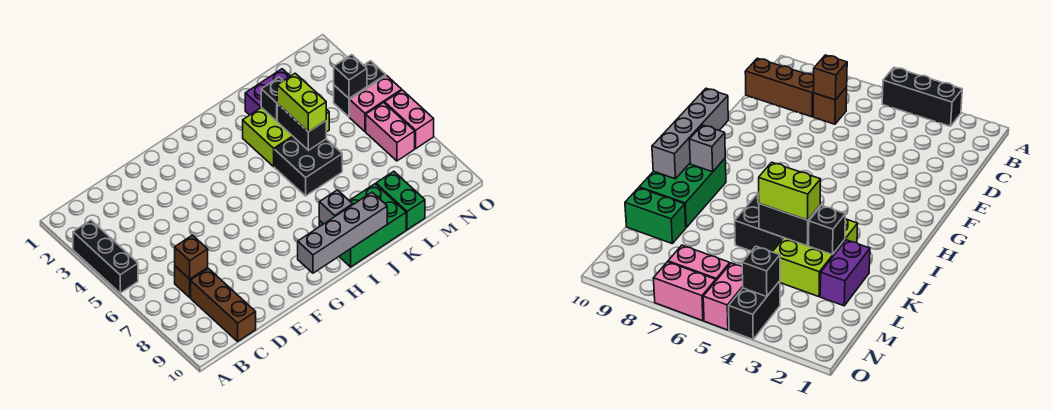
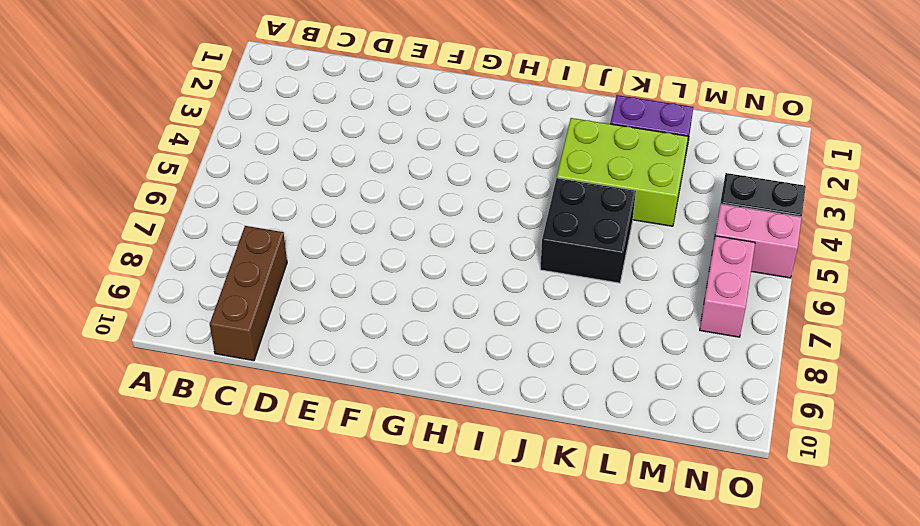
none -> black brick A3:A5 level 1
none -> brown brick C7 level 1
none -> green brick I9:K10 level 1

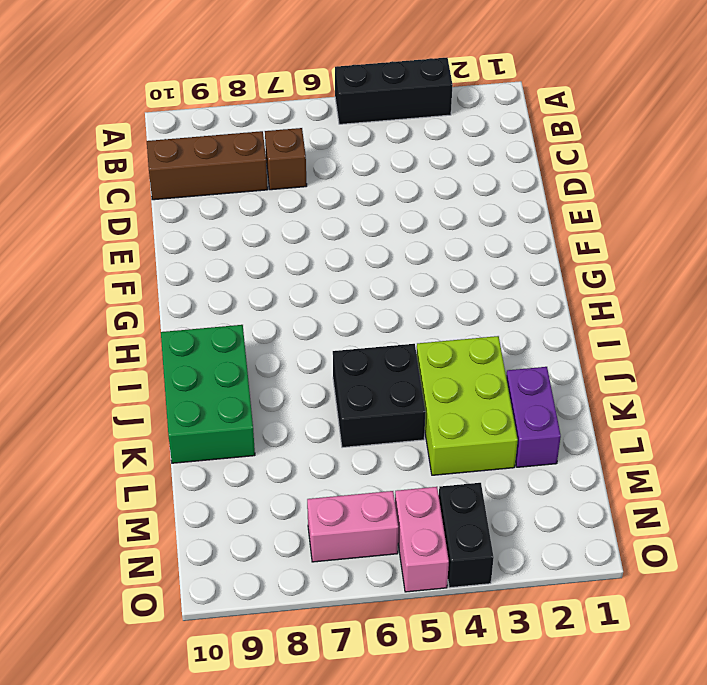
none -> green brick L9:L10 level 1
none -> pink brick O6:O7 level 1
none -> brown brick C7 level 2

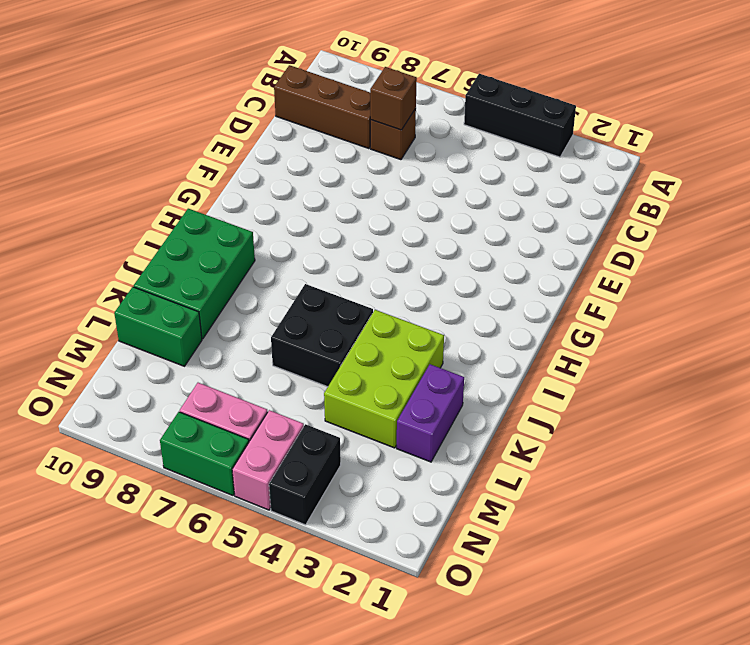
green brick O6:O7 level 1 -> pink brick O6:O7 level 1
none -> grey brick G10:J10 level 2
none -> grey brick I9 level 2
none -> black brick K3 level 2

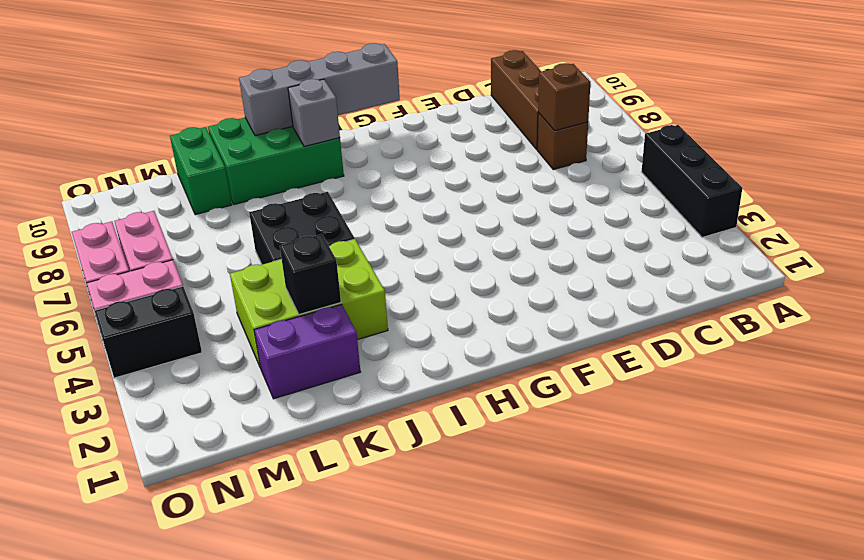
none -> black brick K4:K5 level 2
none -> black brick N4 level 2
none -> lime brick K4:K5 level 3

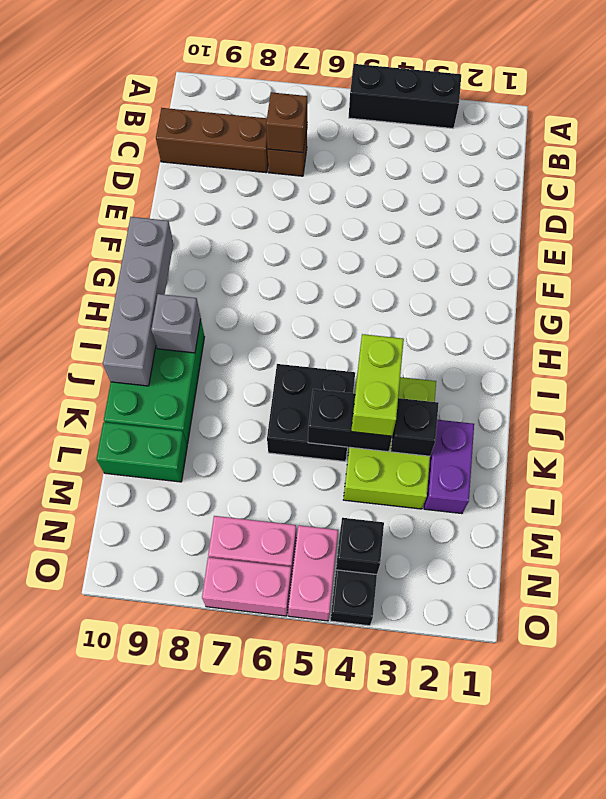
lime brick J4:K4 level 3 -> lime brick K4:K5 level 3

